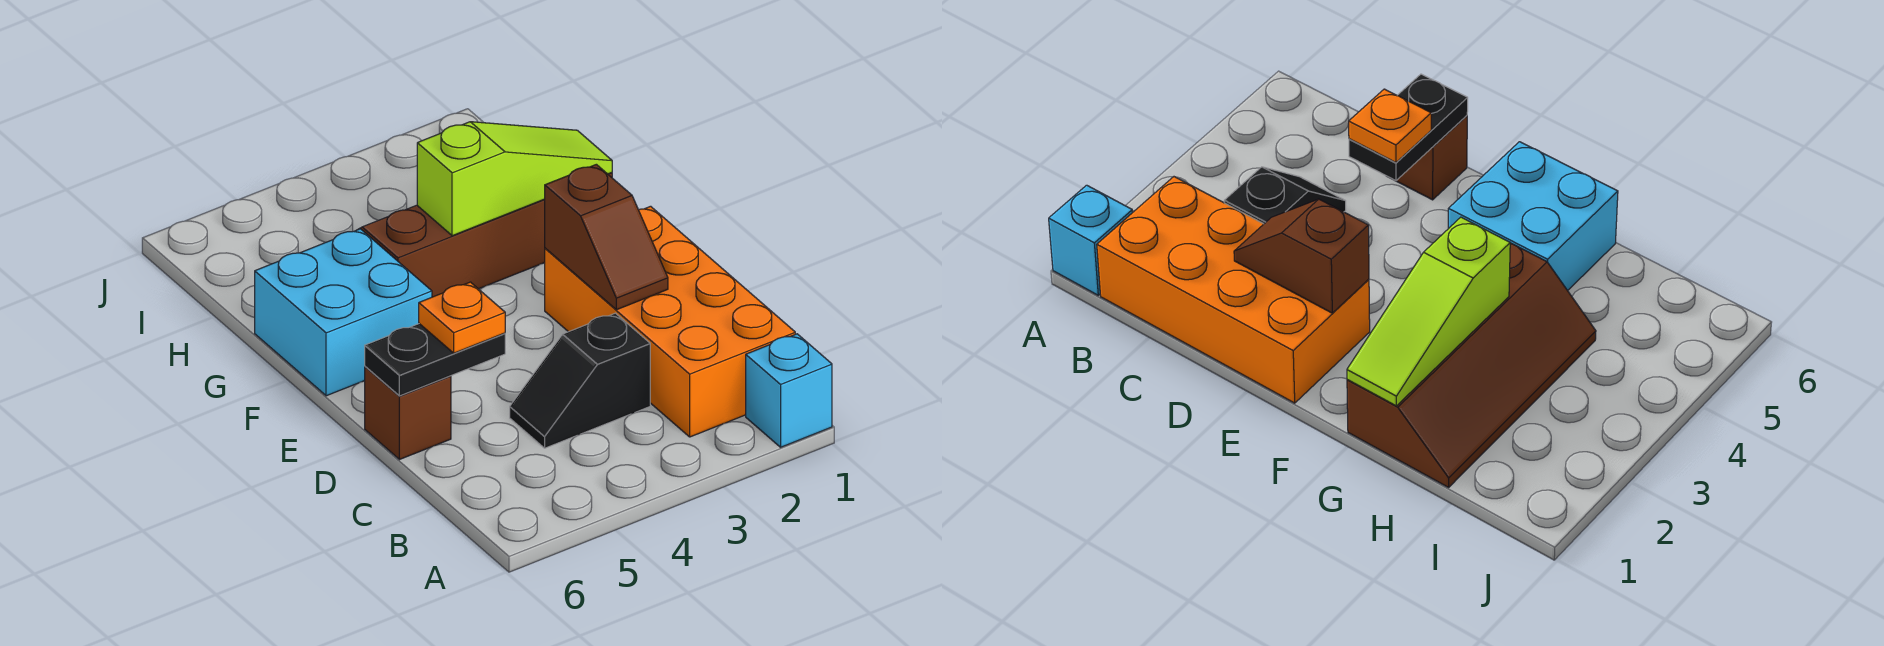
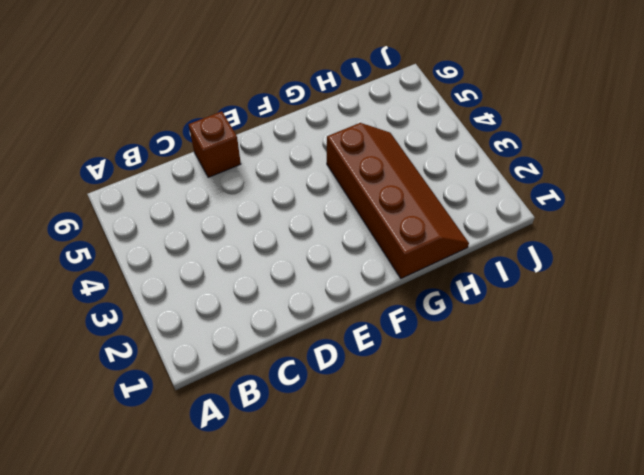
none -> cyan brick A1 level 1
none -> orange brick B1:E2 level 1

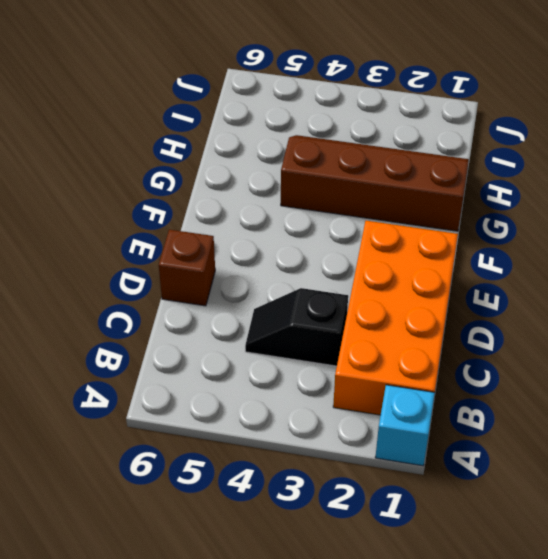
none -> cyan brick F5:G6 level 1
none -> brown slope D2:E2 level 2 top E

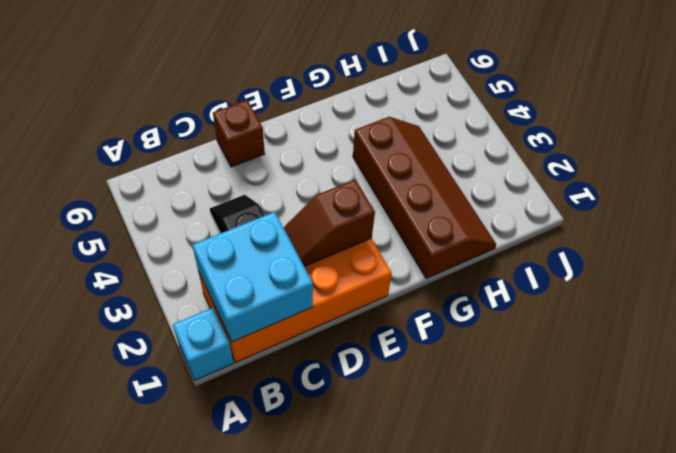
cyan brick B1:C2 level 2 -> cyan brick F5:G6 level 1
none -> black plate D5:D6 level 2
none -> lime slope G1:G3 level 2 top 3

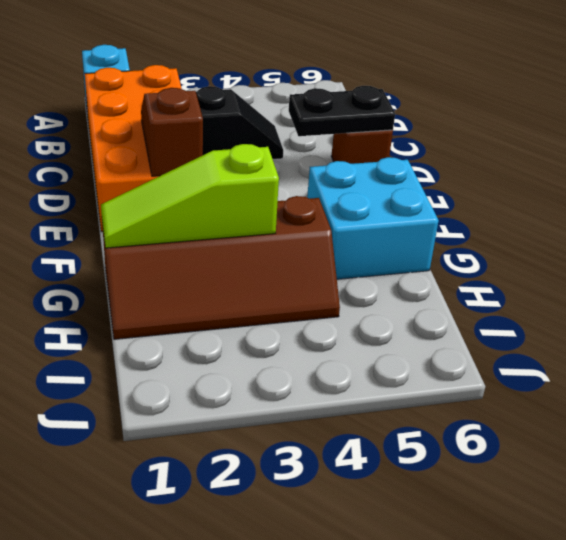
none -> orange plate D5 level 3

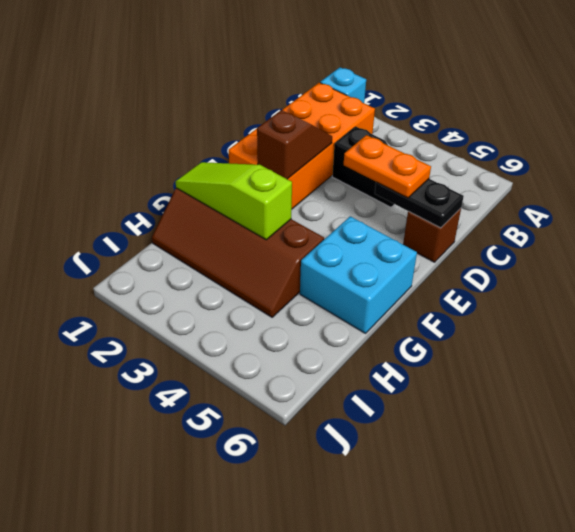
orange plate D4:D5 level 3 -> orange plate D5 level 3

